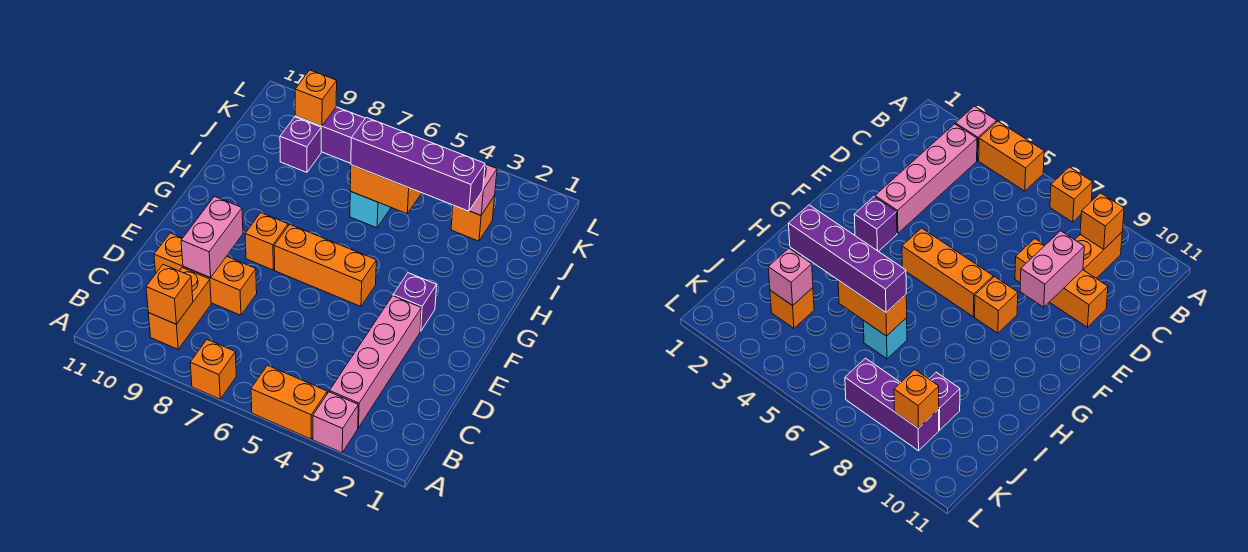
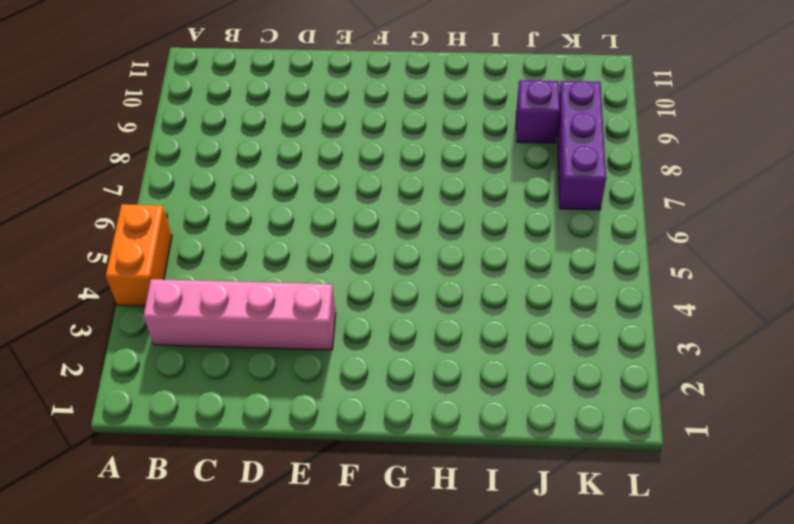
none -> pink brick A3 level 1
none -> orange brick A7 level 1
none -> orange brick B9:C9 level 1

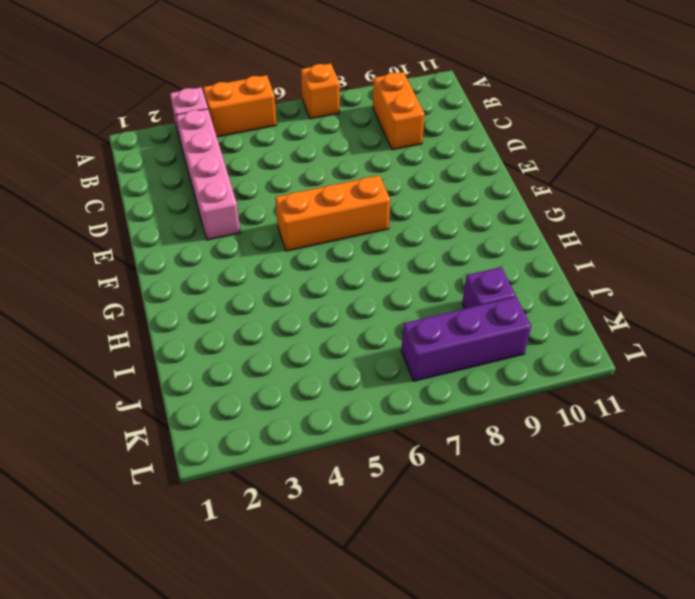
none -> orange brick D8:D10 level 1
none -> purple brick F3 level 1
none -> orange brick F8 level 1

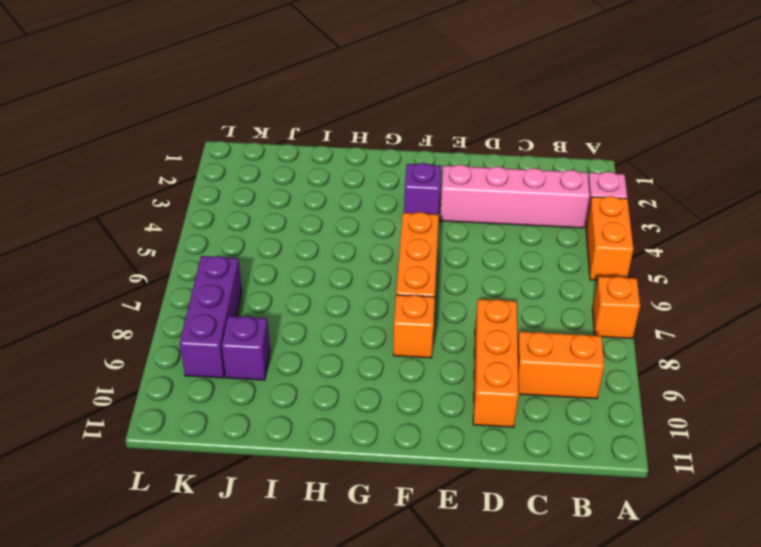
none -> cyan brick I6 level 1
none -> orange brick J3 level 1
none -> orange brick B9 level 2

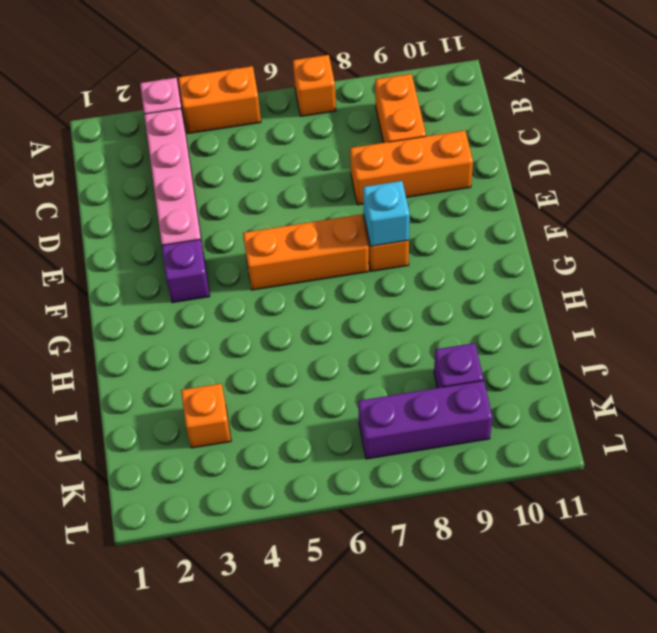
cyan brick F8 level 2 -> cyan brick I6 level 1
none -> orange brick B9 level 2
none -> pink brick D9:E9 level 2
none -> orange brick I5:I6 level 2

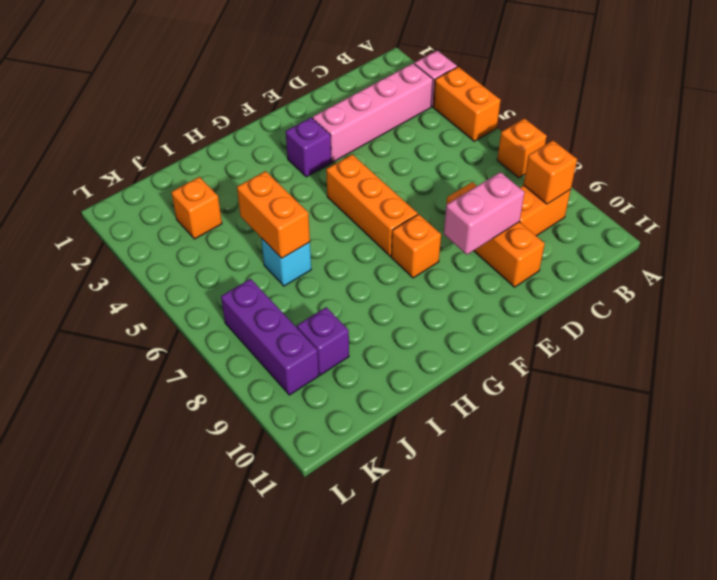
none -> pink brick J3 level 2
none -> orange brick K9 level 2
none -> purple brick I3:I6 level 3

